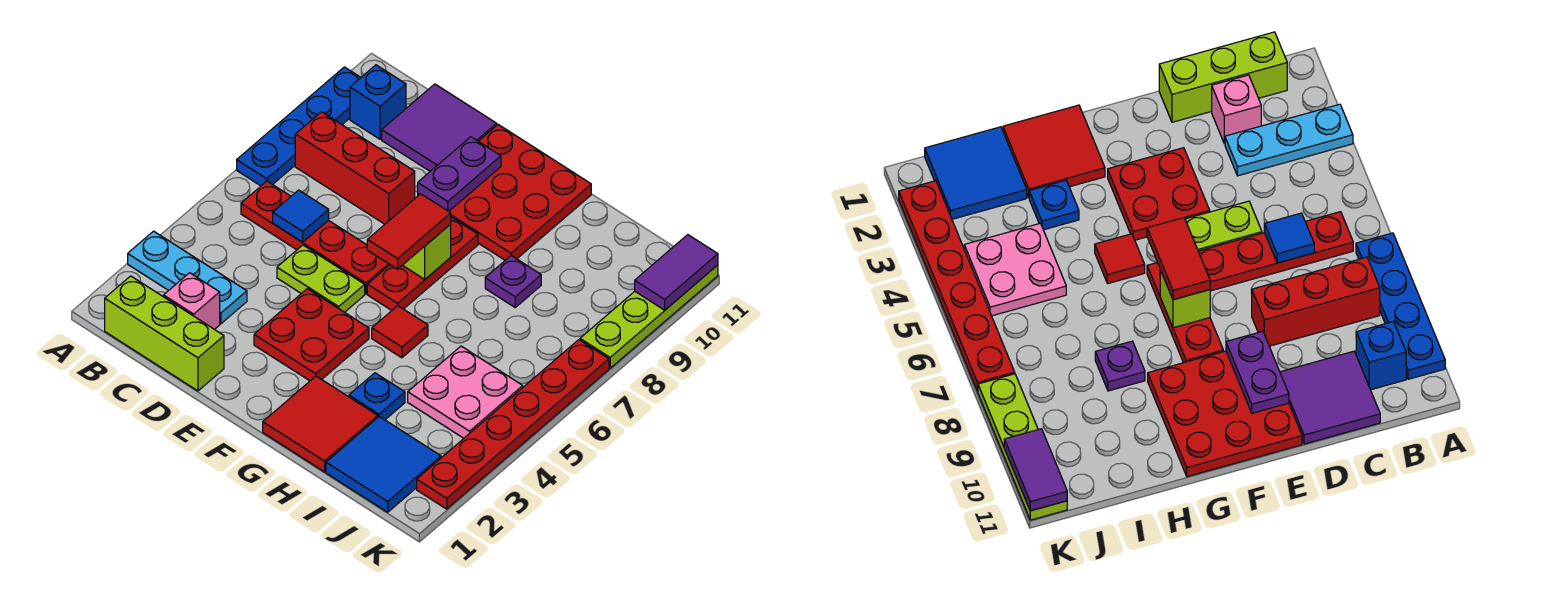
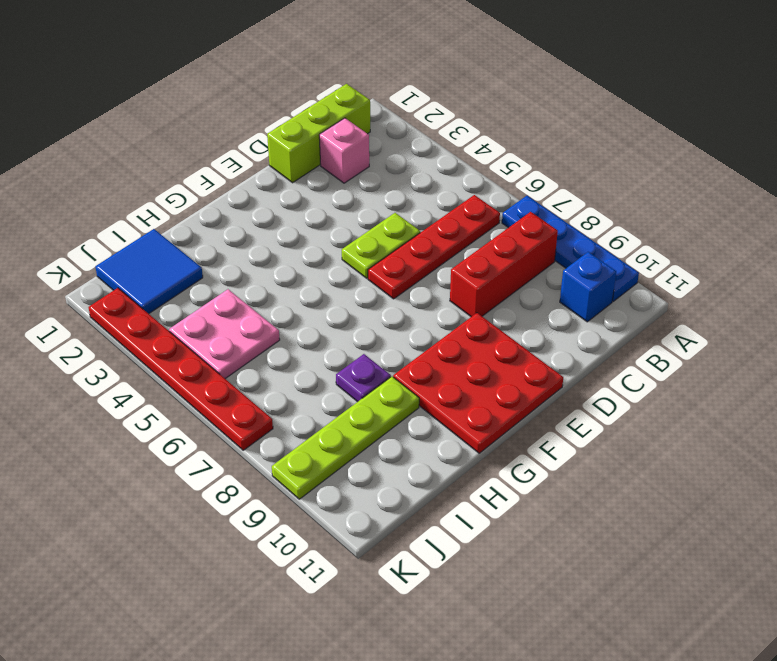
lime plate H9:K9 level 1 -> lime plate K8:K11 level 1
none -> cyan plate A3:C3 level 1
none -> purple tile C10:D11 level 1
none -> red plate E3:F4 level 1

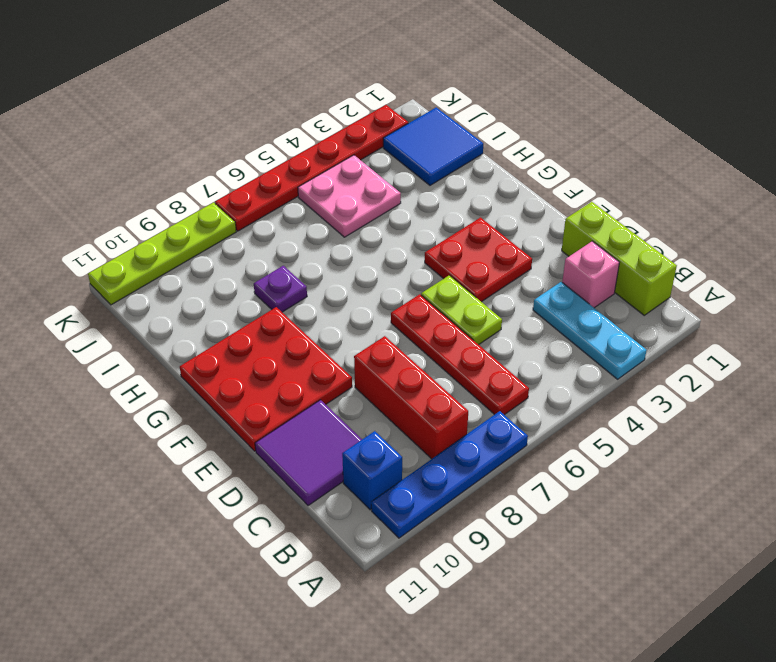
none -> red plate F6:F8 level 1
none -> red tile G1:H2 level 1
none -> red tile G5 level 1

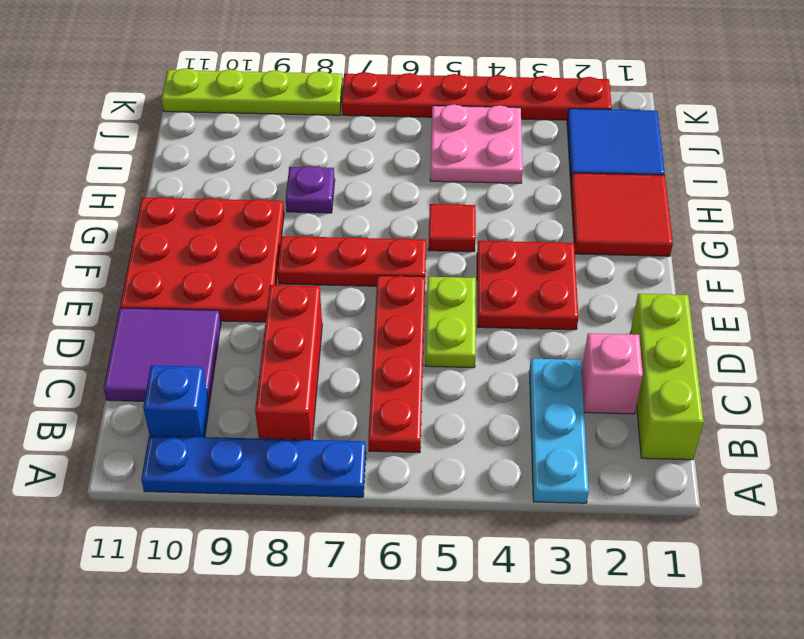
none -> blue plate H3 level 1
none -> blue tile C6 level 2
none -> purple plate E9:E10 level 2

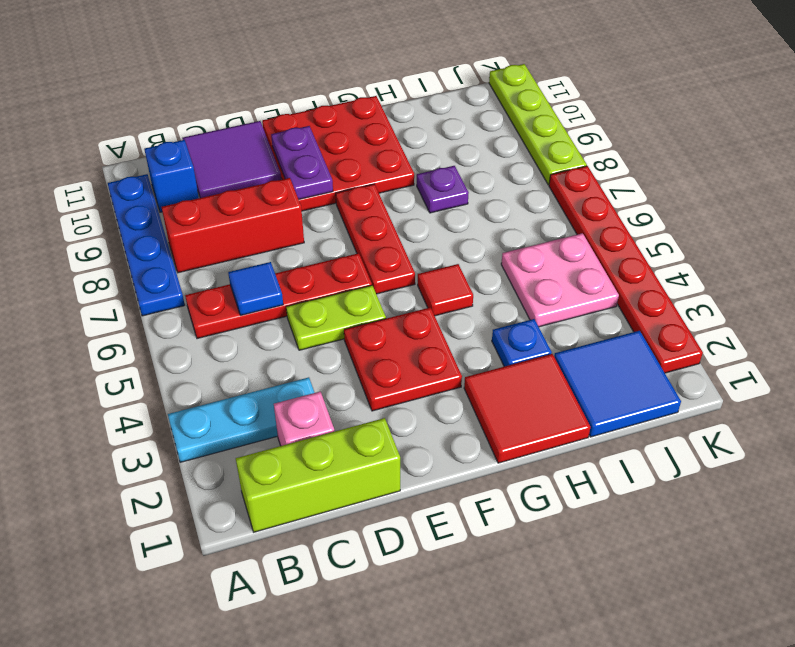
none -> lime brick F7 level 2
none -> purple tile K10:K11 level 2
none -> red tile F6:F7 level 3

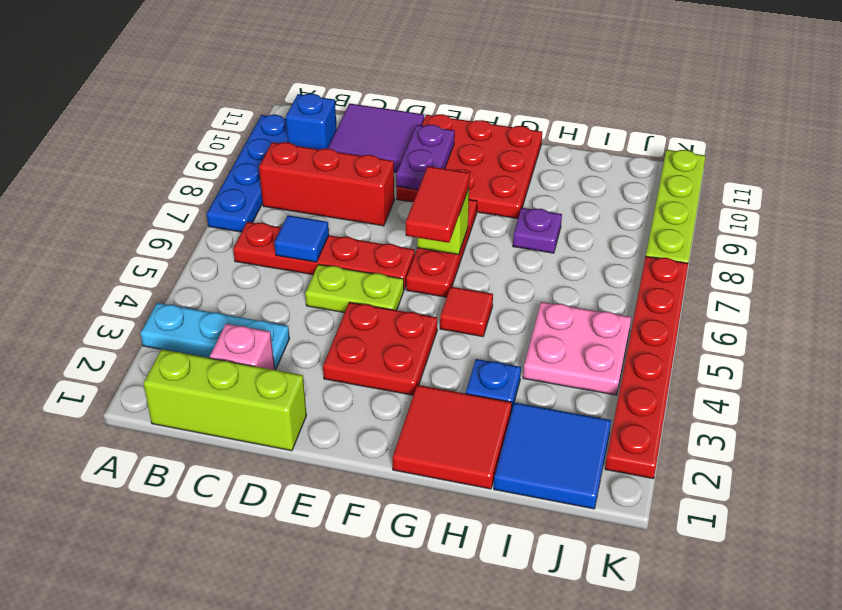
none -> purple tile K10:K11 level 2

